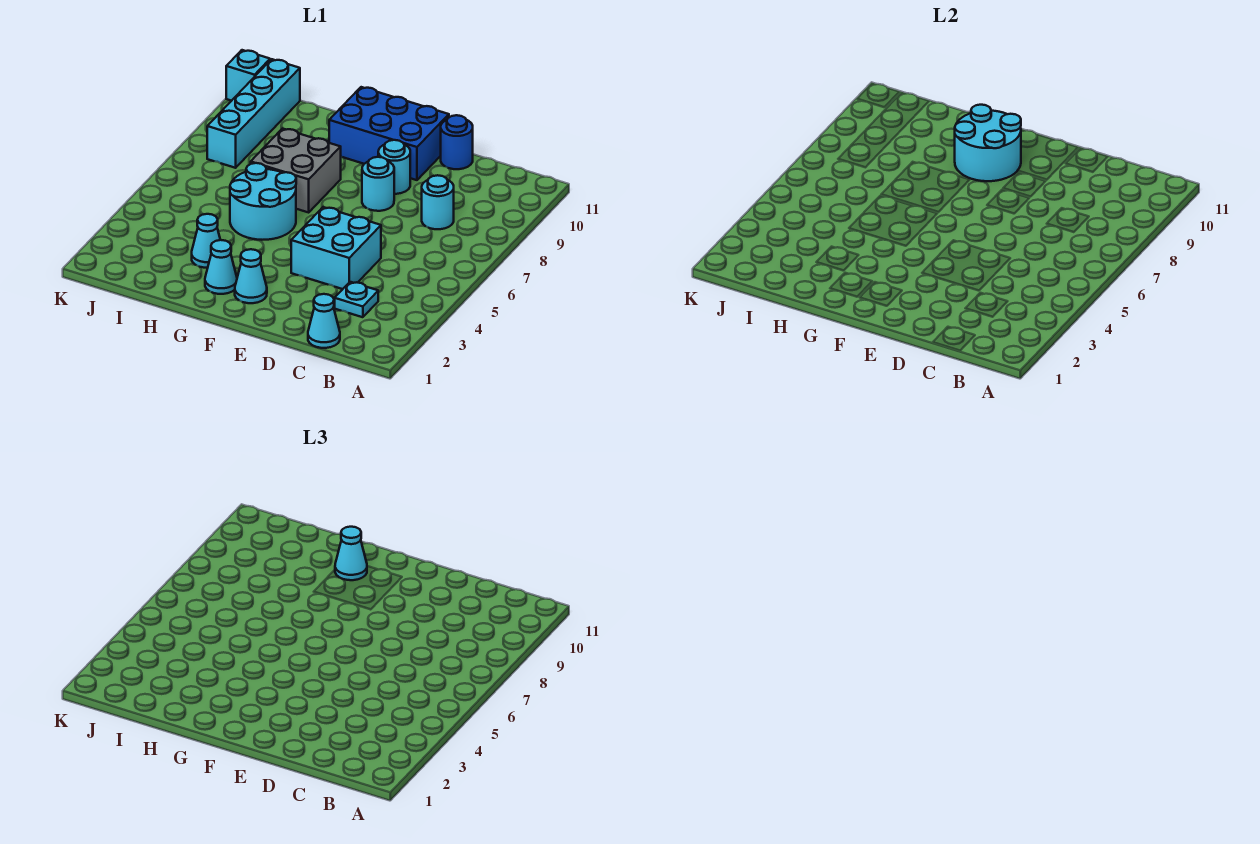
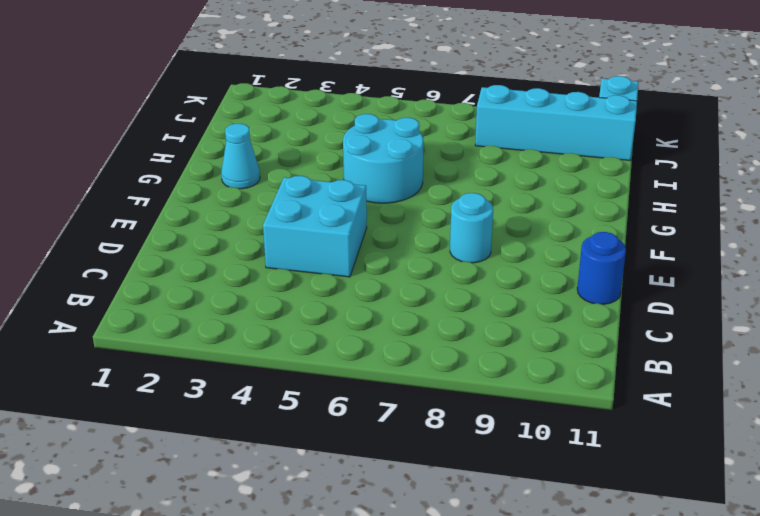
none -> cyan cone C1 level 1
none -> cyan plate C3 level 1
none -> cyan round brick C8 level 1

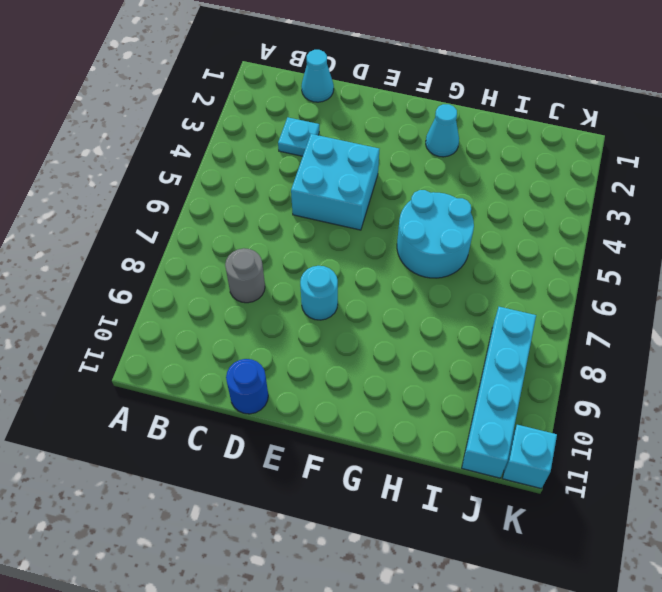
grey round brick C8 level 1 -> cyan round brick C8 level 1
none -> cyan round brick E9 level 1
none -> blue brick E10:G11 level 1
none -> cyan cone F2 level 1

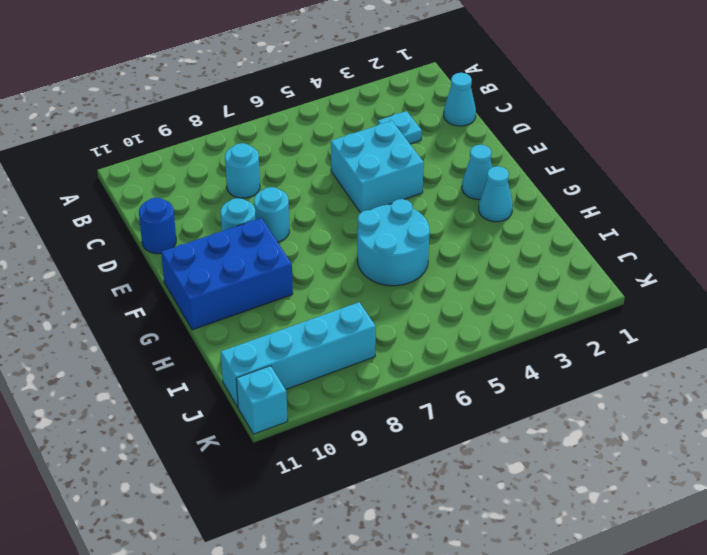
blue brick F9:G11 level 1 -> blue brick E10:G11 level 1
none -> grey brick G7:H8 level 1
none -> cyan cone H3 level 1
none -> cyan round brick F9:G10 level 2

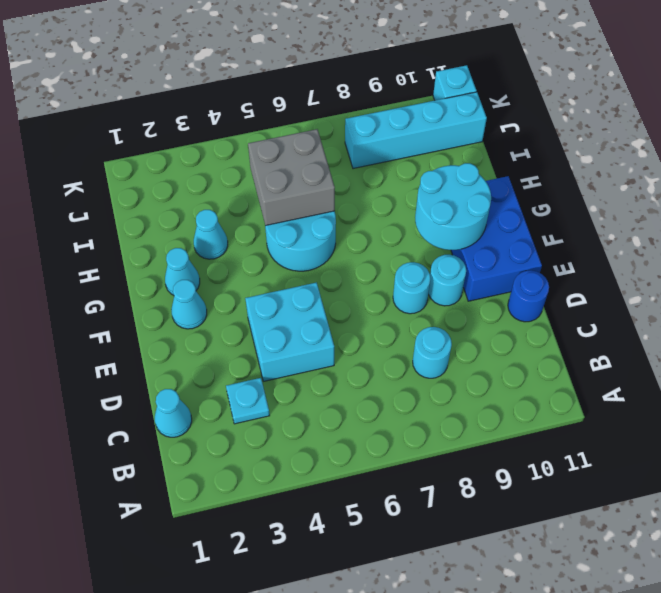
grey brick H5:I6 level 2 -> grey brick G7:H8 level 1
none -> cyan cone G10 level 3

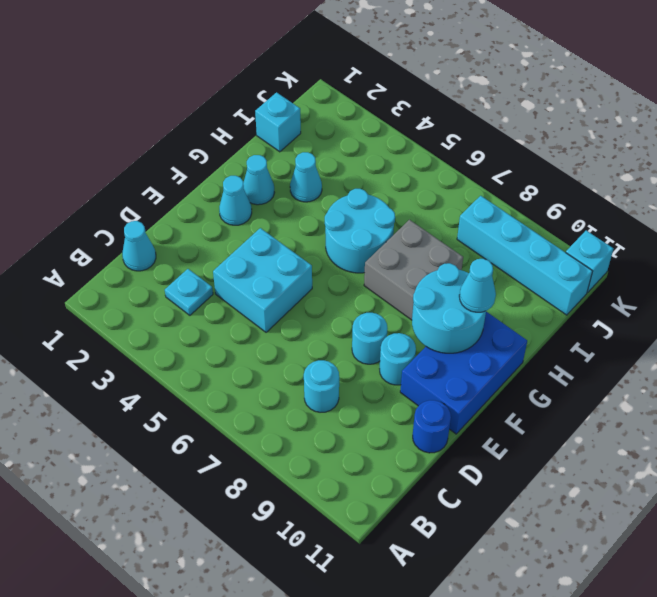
cyan brick I1 level 1 -> none

